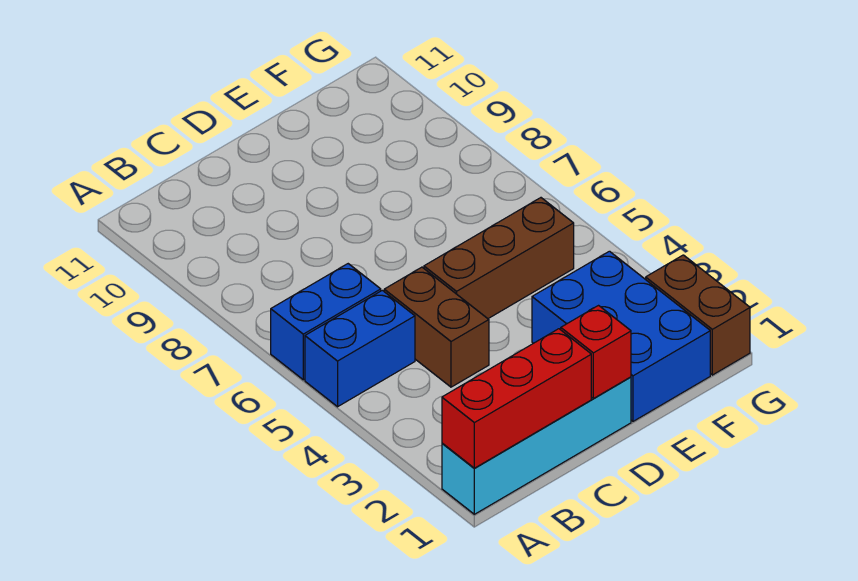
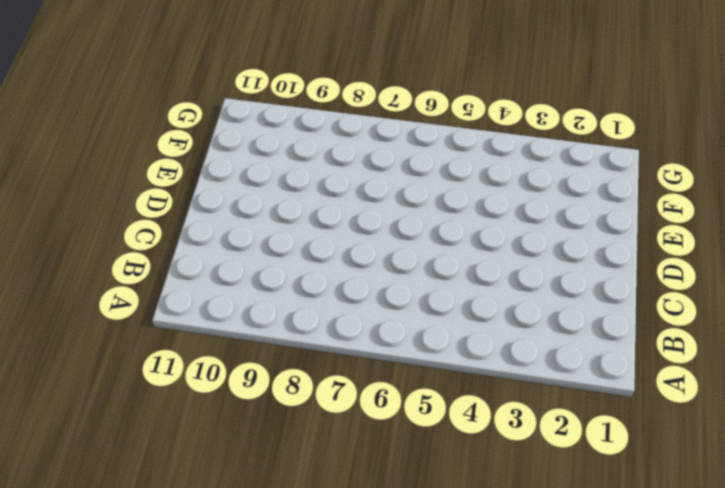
none -> cyan brick A1:D1 level 1
none -> blue brick A5:B5 level 1

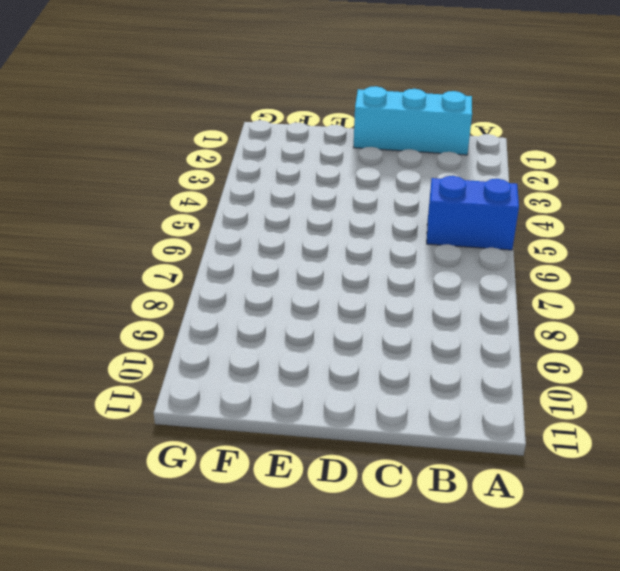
cyan brick B1:D1 level 1 -> cyan brick A1:D1 level 1
none -> blue brick A6:B6 level 1
none -> brown brick C4:C5 level 1

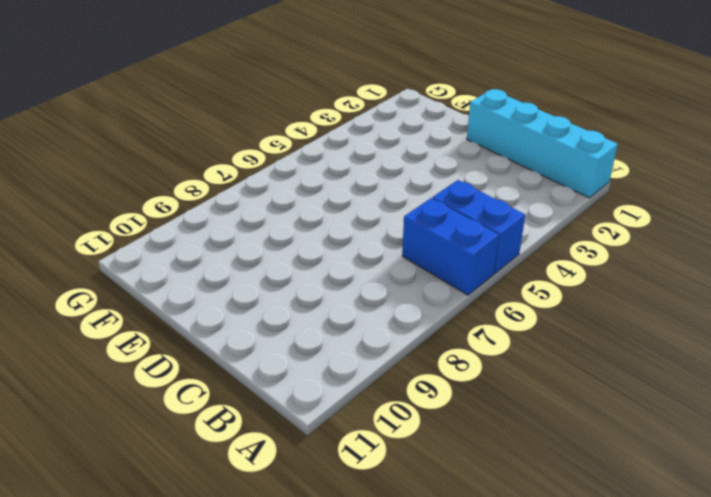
none -> brown brick C4:C5 level 1
none -> brown brick D5:F5 level 1

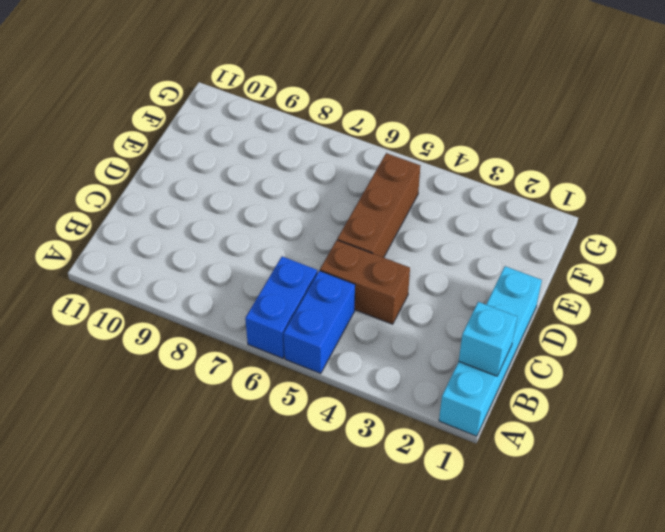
cyan brick B1 level 2 -> red brick A1:C1 level 2
none -> blue brick E1:F3 level 1
none -> brown brick G1:G2 level 1

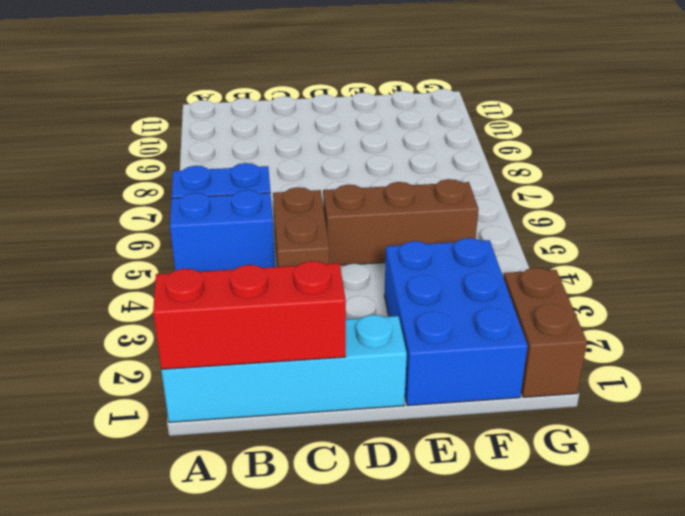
none -> red brick D1 level 2

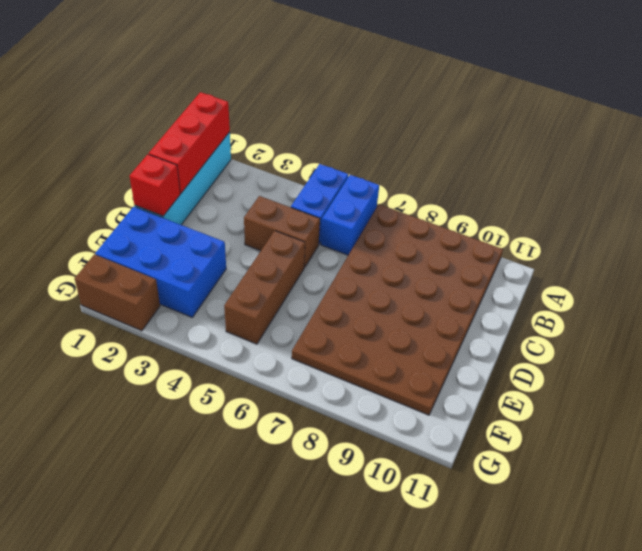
brown plate A7:F10 level 1 -> none

